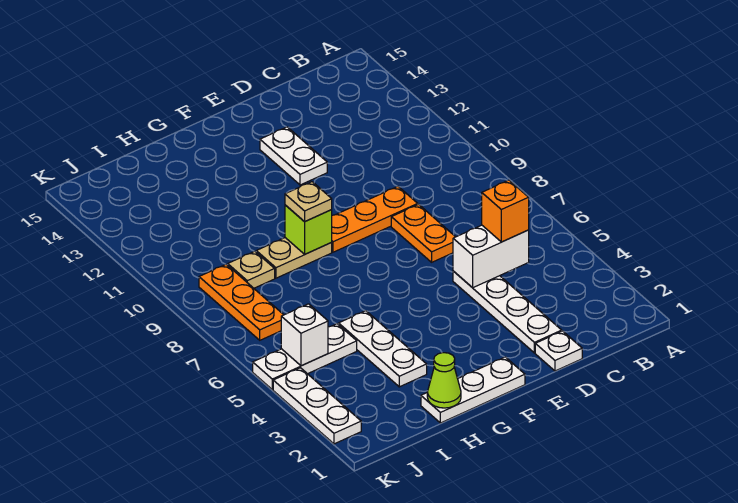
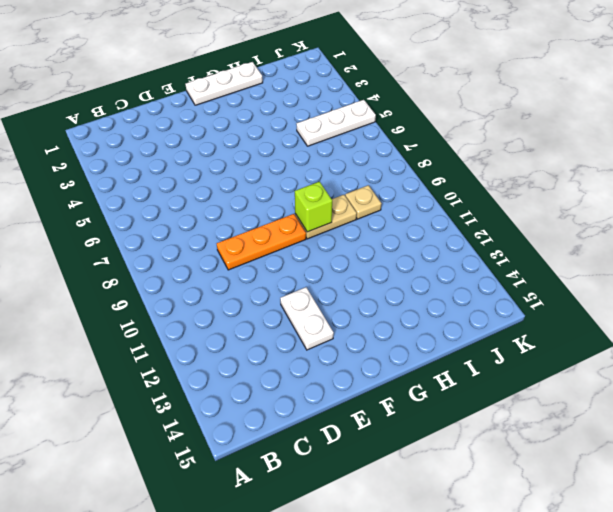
none -> white plate D1 level 1
none -> white plate D2:D5 level 1
none -> orange plate D7:D8 level 1

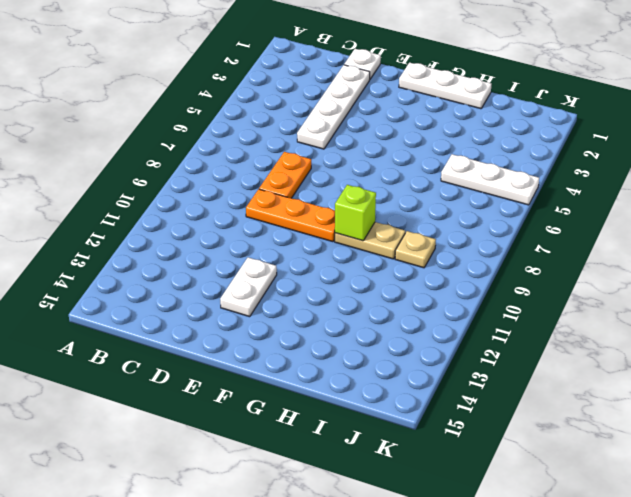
none -> white plate H3:H5 level 1
none -> orange plate J7:J9 level 1
none -> white plate K2:K4 level 1

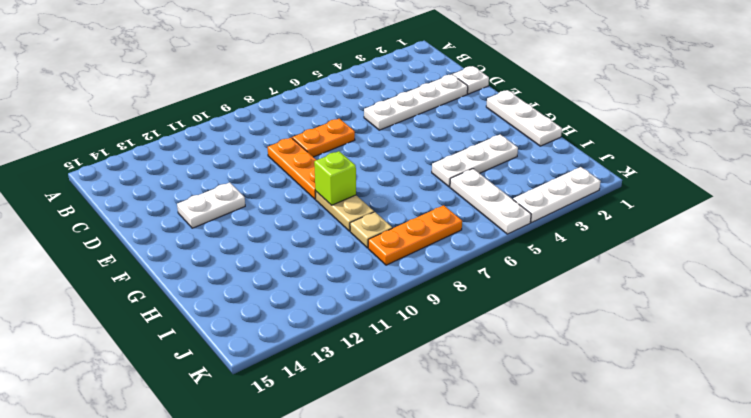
none -> white brick C5:D5 level 2
none -> lime cone H1 level 2
none -> white brick J5 level 2

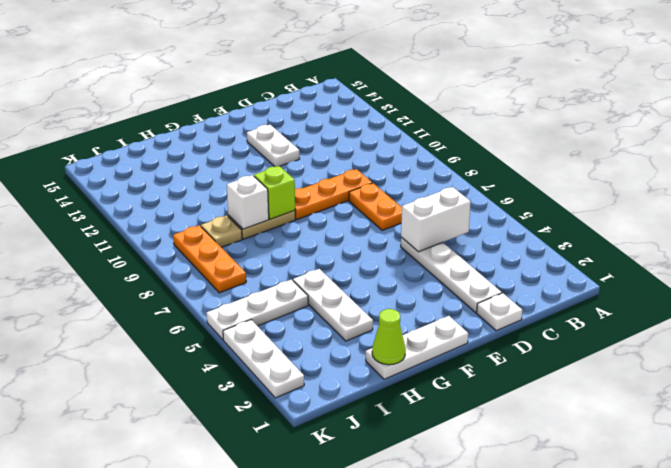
white brick H9 level 2 -> white brick J5 level 2
none -> orange brick C5 level 3
none -> tan plate G9 level 3

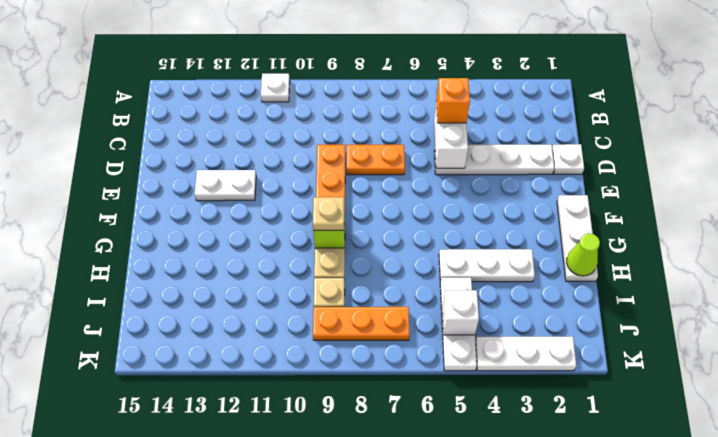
white plate A11 level 1 -> none

